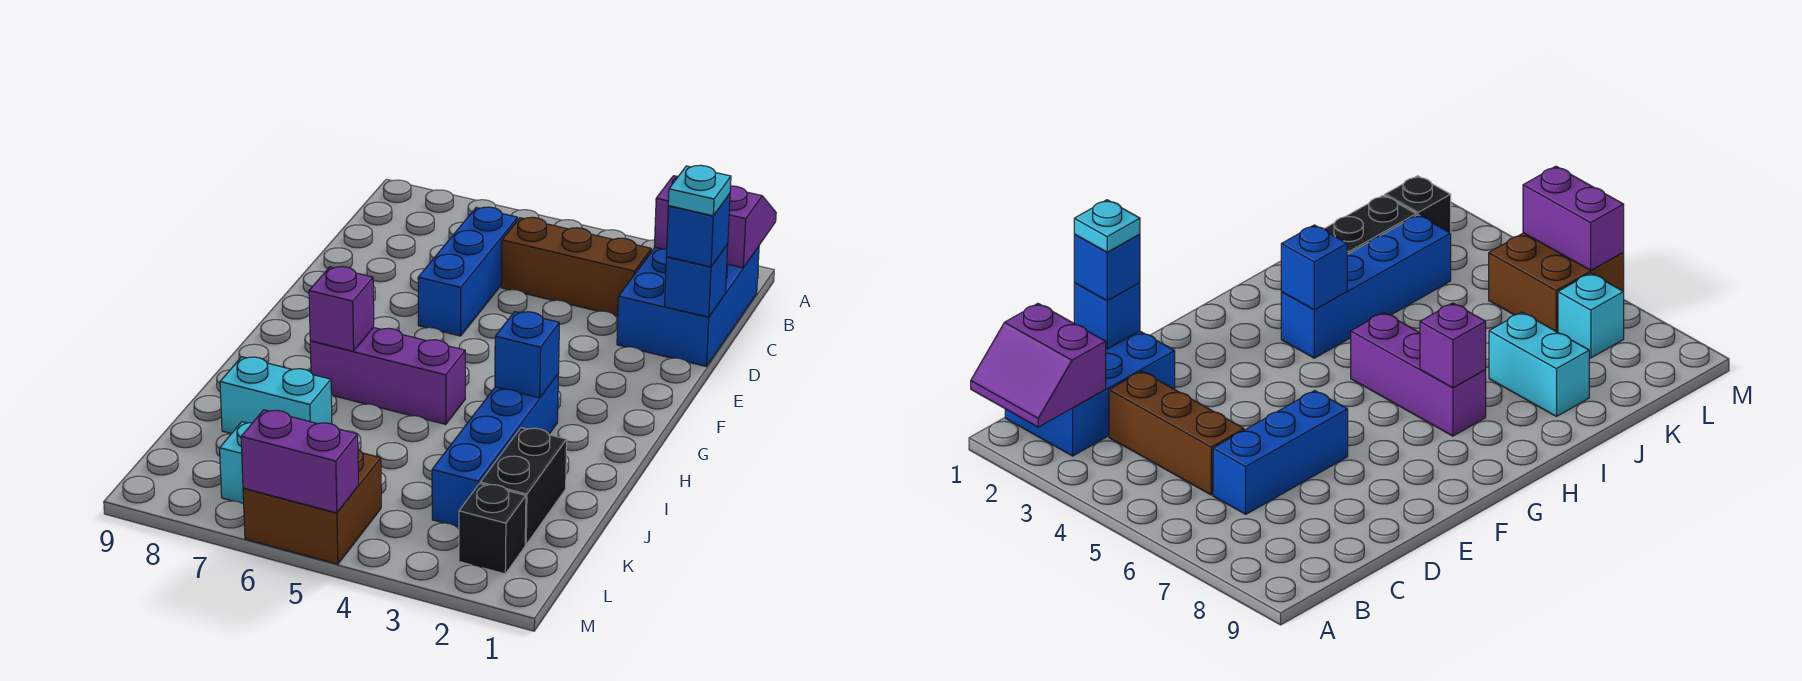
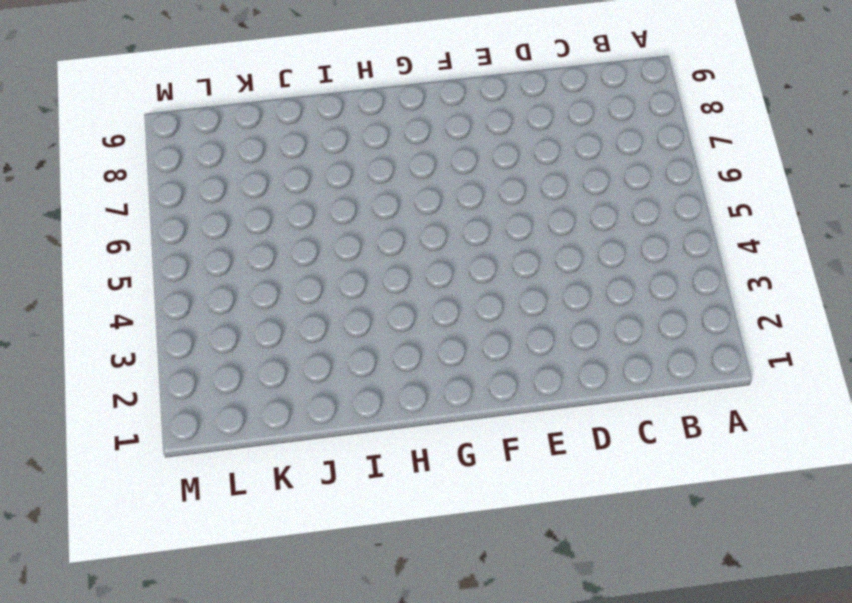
none -> blue brick B1:D2 level 1
none -> brown brick C3:C5 level 1
none -> blue brick C6:E6 level 1

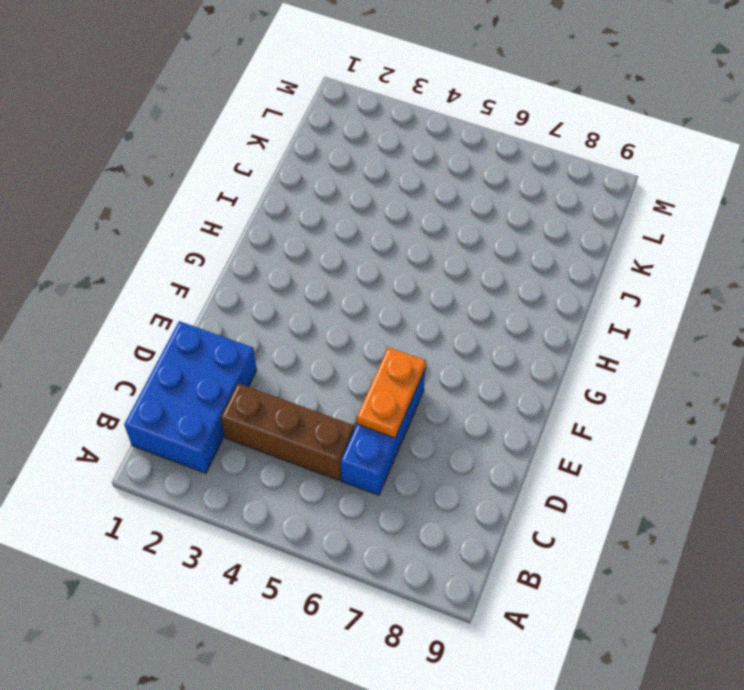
orange plate D6:E6 level 2 -> none
none -> blue brick H3:K3 level 1
none -> purple brick H5:H7 level 1
none -> black brick J2:K2 level 1

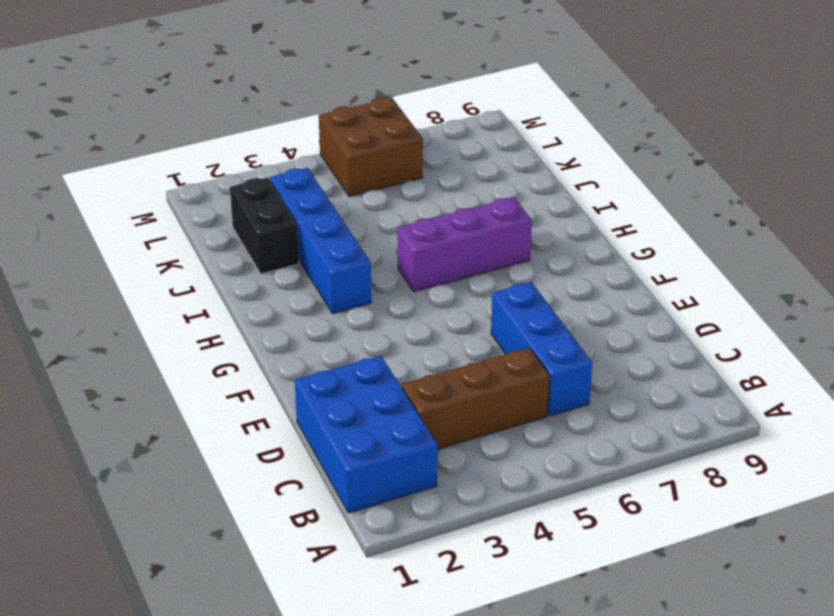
none -> cyan brick J7:J8 level 1
none -> black brick L2 level 1
none -> cyan brick L7 level 1

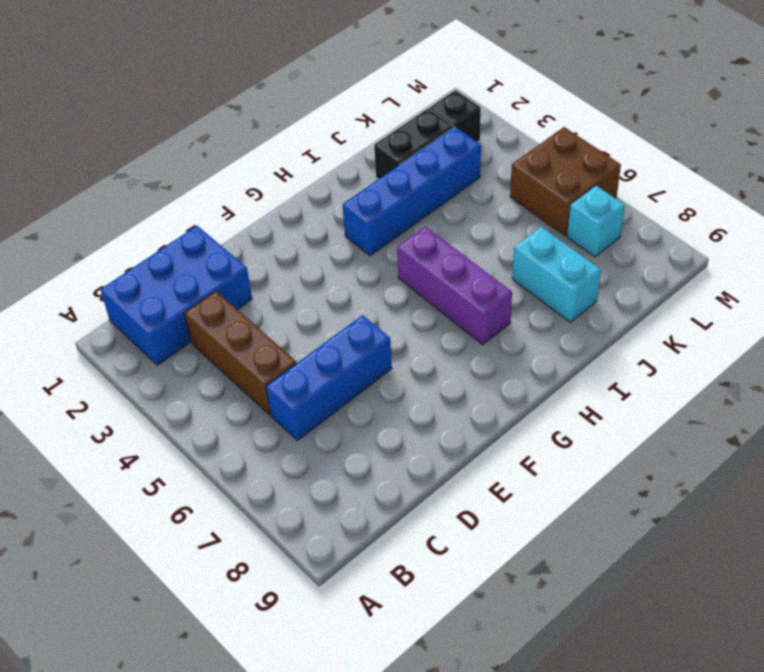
none -> purple slope A1:B2 level 2 top B
none -> blue brick D1 level 2
none -> blue brick H3 level 2

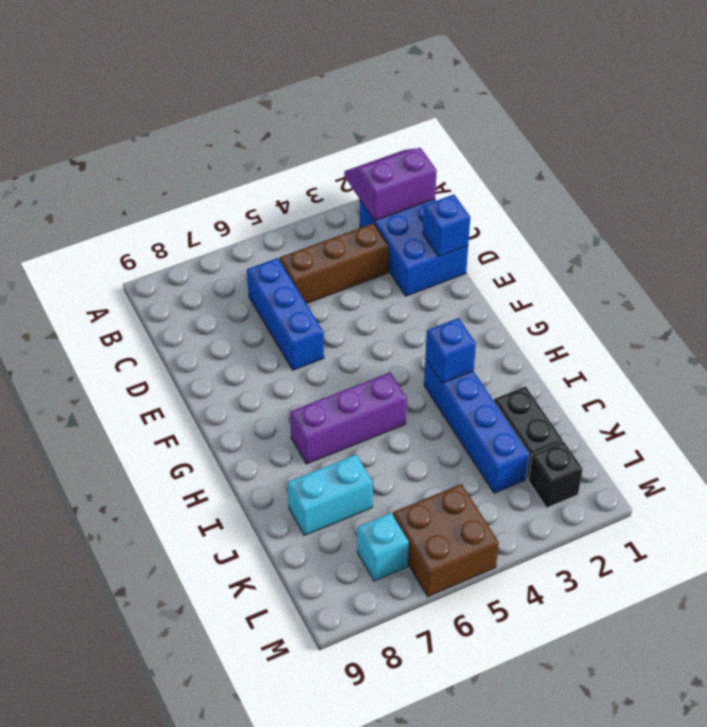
none -> purple brick H7 level 2
none -> purple brick M5:M6 level 2
none -> blue brick D1 level 3

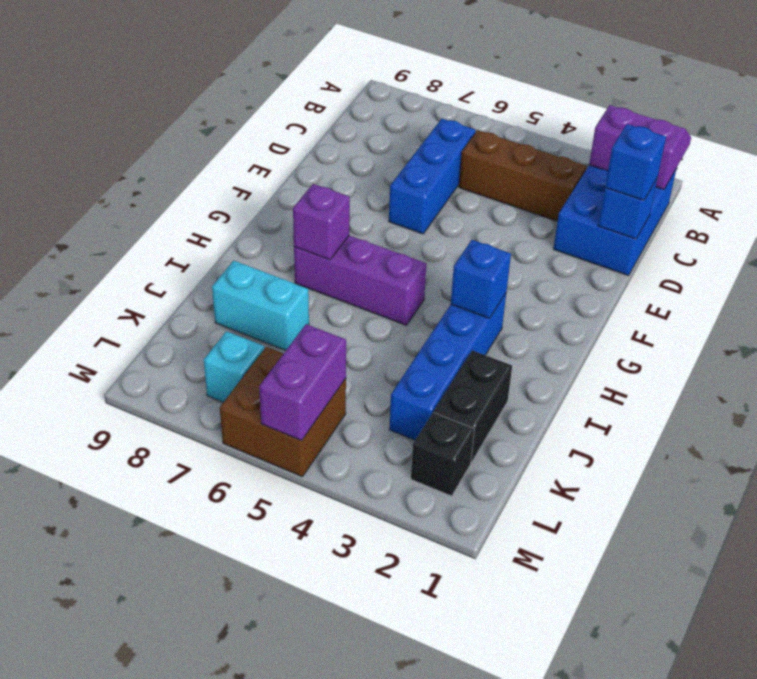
purple brick L5:M5 level 2 -> purple brick M5:M6 level 2
none -> cyan plate D1 level 4

